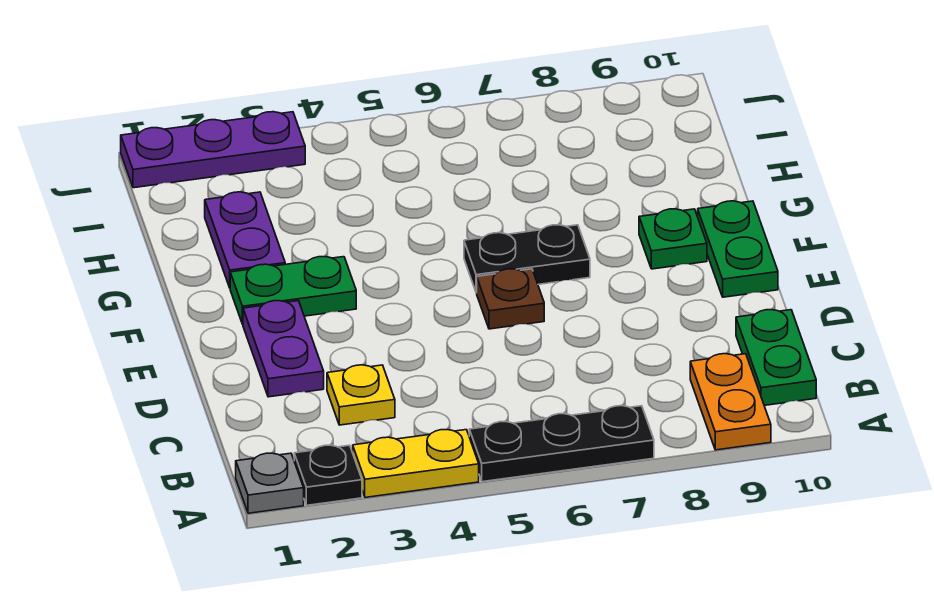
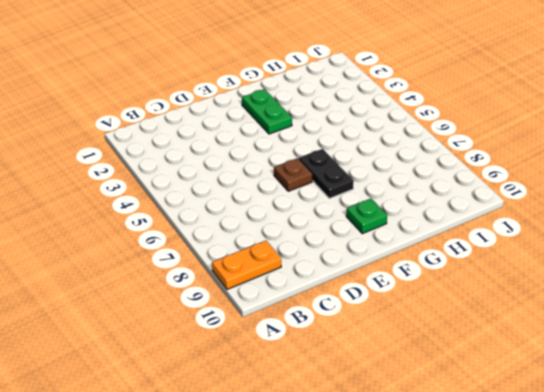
none -> grey plate A1 level 1
none -> black plate A2 level 1
none -> yellow plate A3:A4 level 1

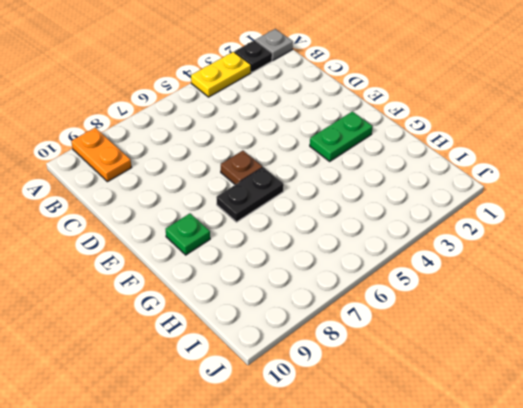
none -> black plate A5:A7 level 1
none -> green plate B10:C10 level 1
none -> yellow plate C3 level 1

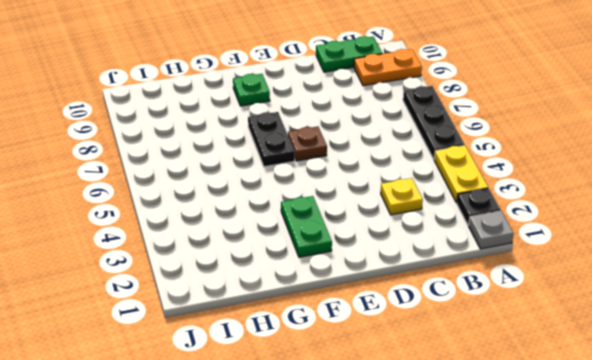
none -> purple plate D2:E2 level 1
none -> green plate E10:F10 level 1
none -> purple plate G2:H2 level 1

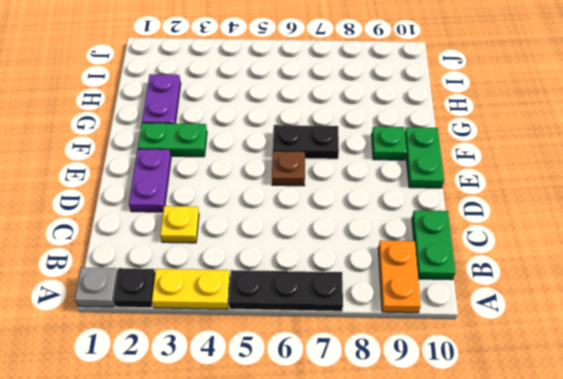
none -> purple plate J1:J3 level 1

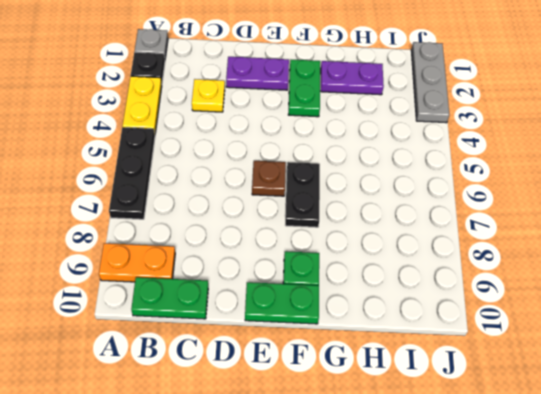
grey plate J1:J3 level 1 -> purple plate J1:J3 level 1

